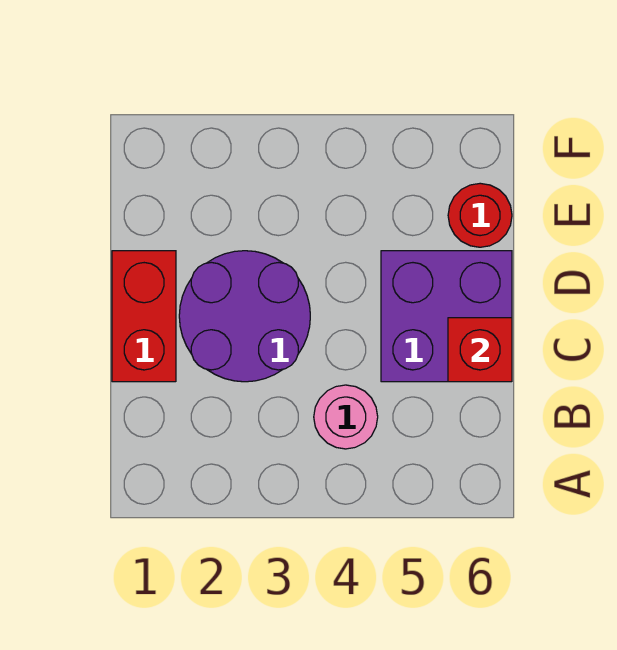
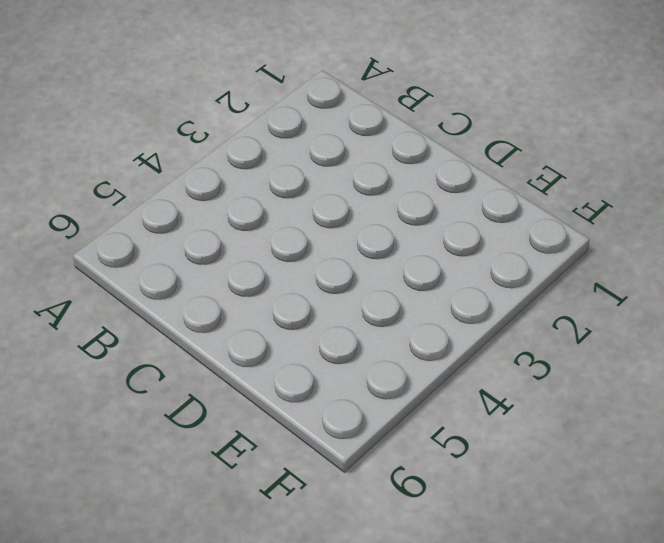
none -> pink round brick B4 level 1
none -> red brick C1:D1 level 1

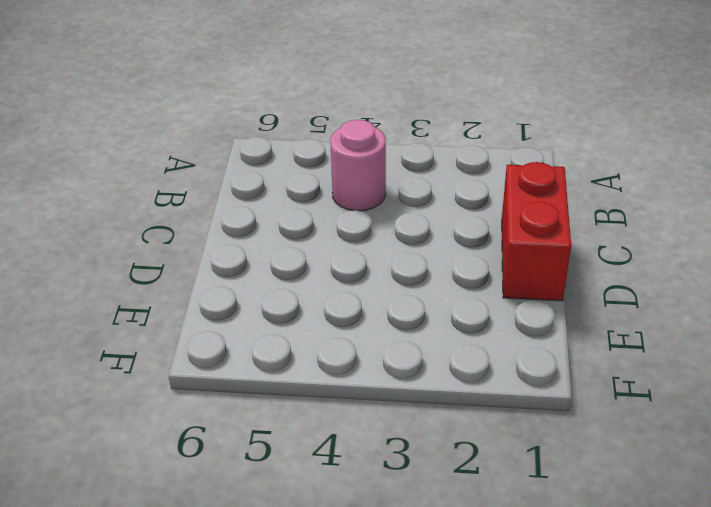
none -> purple round brick C2:D3 level 1
none -> purple brick C5:D6 level 1

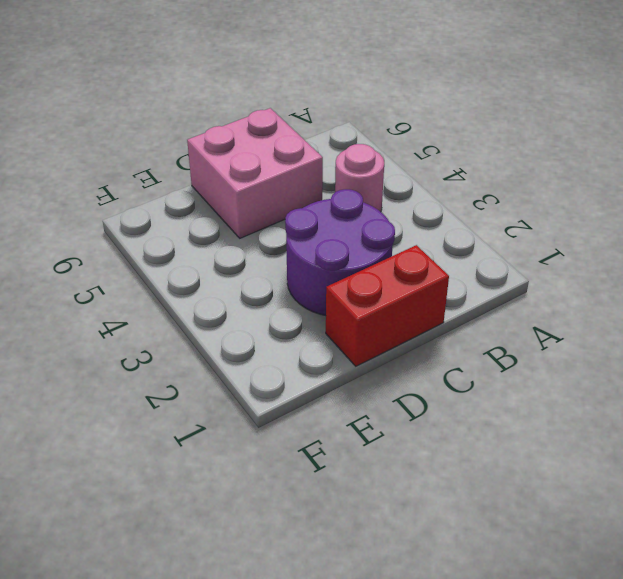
pink brick C5:D6 level 1 -> purple brick C5:D6 level 1
none -> red round brick E6 level 1
none -> red brick C6 level 2

